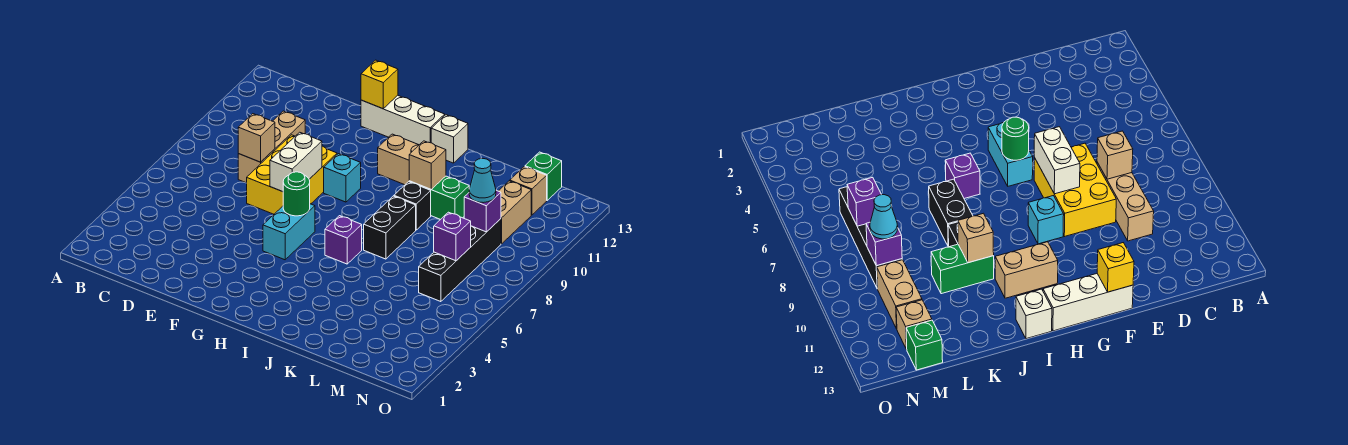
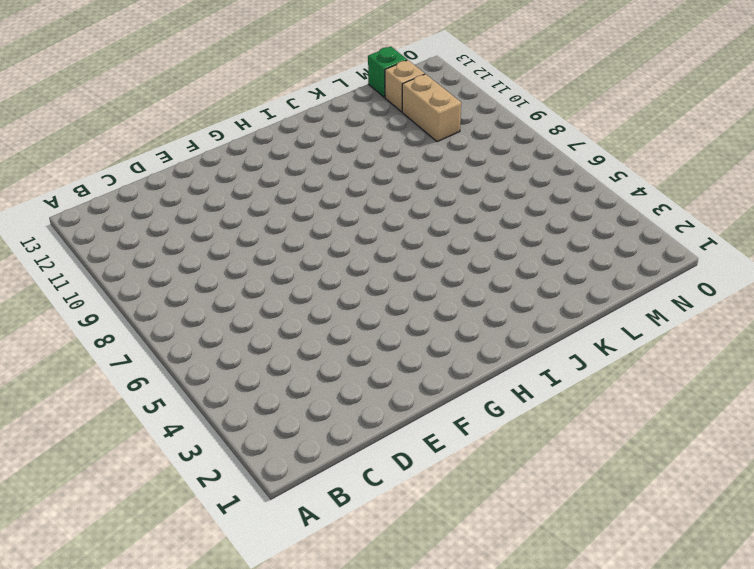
none -> tan brick D8:D10 level 1
none -> yellow brick E7:F9 level 1
none -> white brick F13:H13 level 1

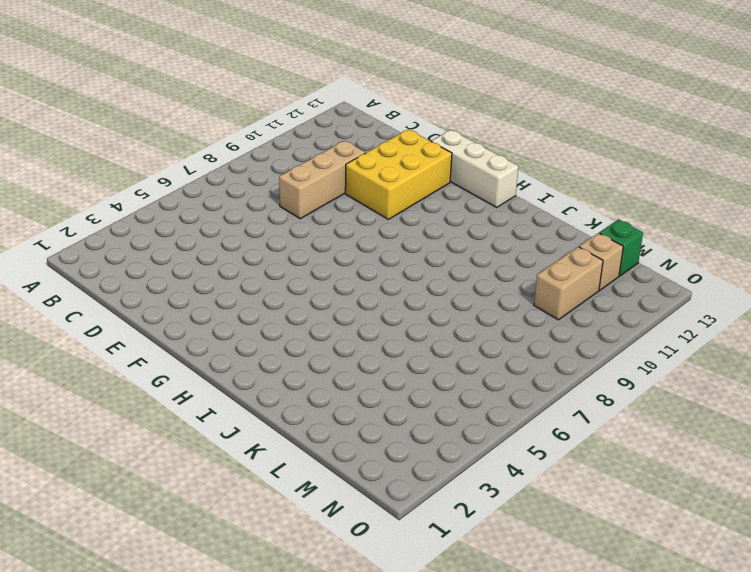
yellow brick E10:F12 level 1 -> yellow brick E7:F9 level 1
none -> cyan brick G5:G6 level 1
none -> cyan brick G9 level 1
none -> tan brick H11:I11 level 1

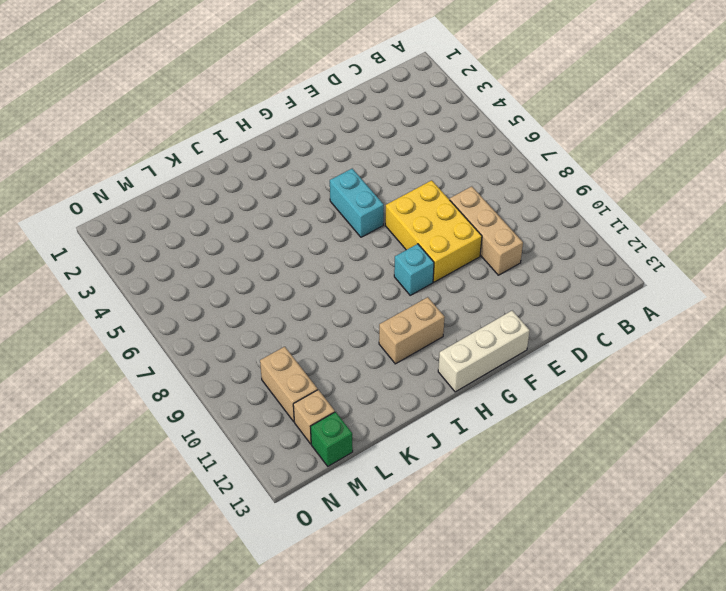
none -> purple brick I6 level 1
none -> white brick I13 level 1
none -> black brick J7:J8 level 1

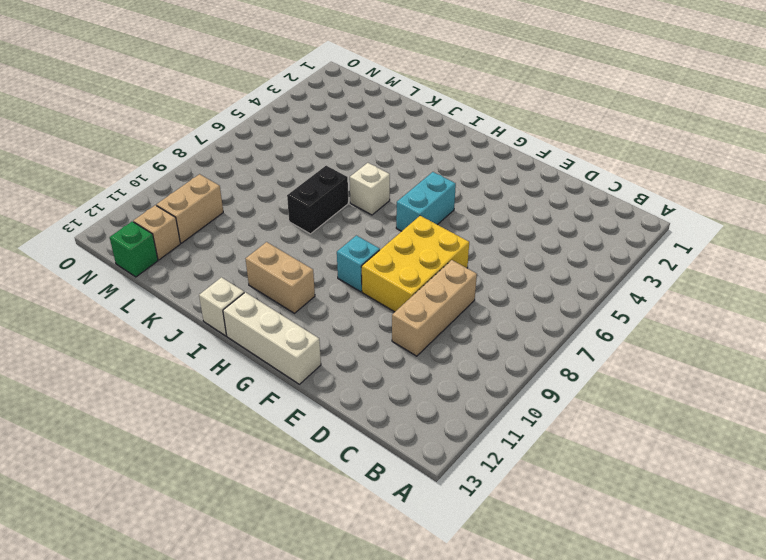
white brick I6 level 1 -> purple brick I6 level 1
none -> black brick J9 level 1
none -> green brick J10:K10 level 1
none -> black brick M6:M9 level 1

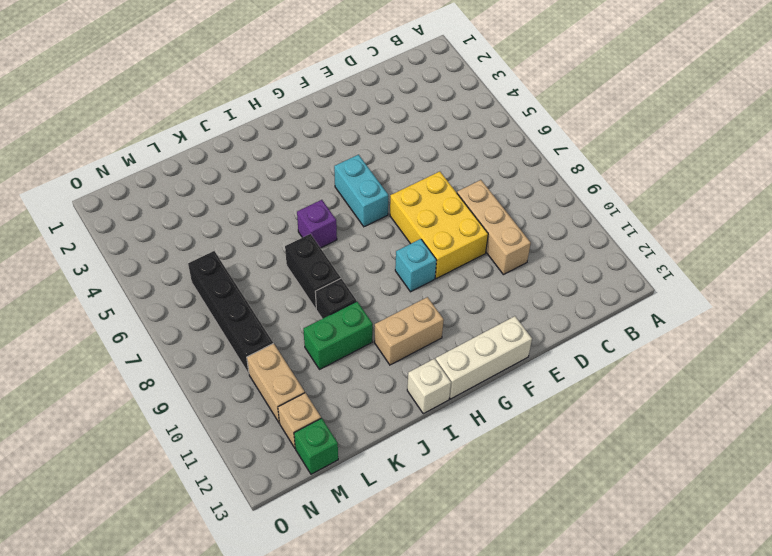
none -> tan brick D8 level 2
none -> white brick F7:F8 level 2
none -> yellow brick F13 level 2

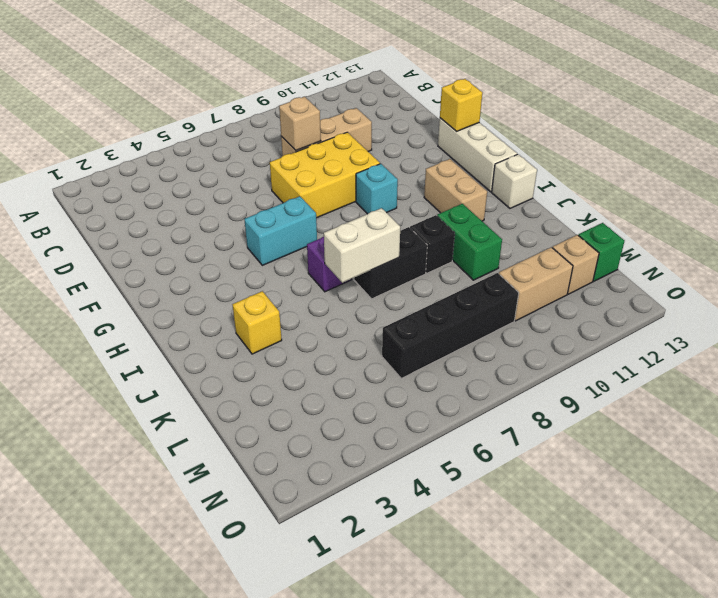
yellow brick J3 level 1 -> none
white brick J6:J7 level 2 -> white brick F7:F8 level 2
none -> green round brick G6 level 2
none -> tan brick J10 level 2
none -> purple brick M7 level 2

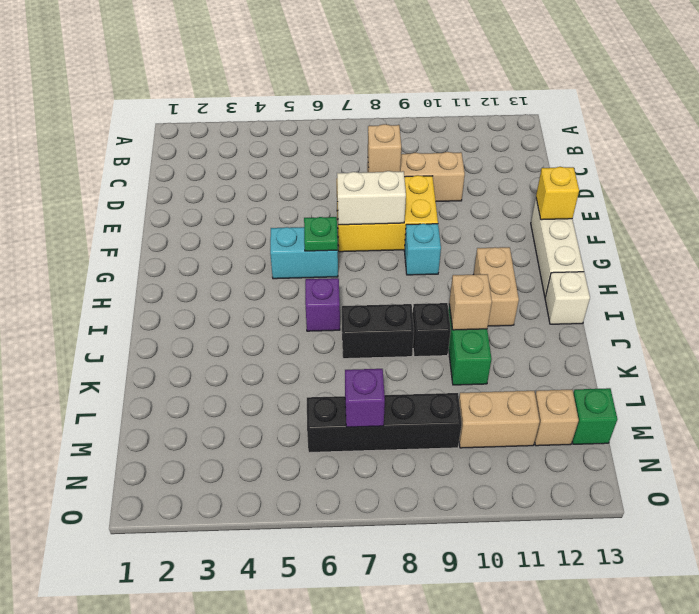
green plate G6 level 2 -> green round brick G6 level 2
none -> purple brick M9 level 2
none -> cyan cone M9 level 3

